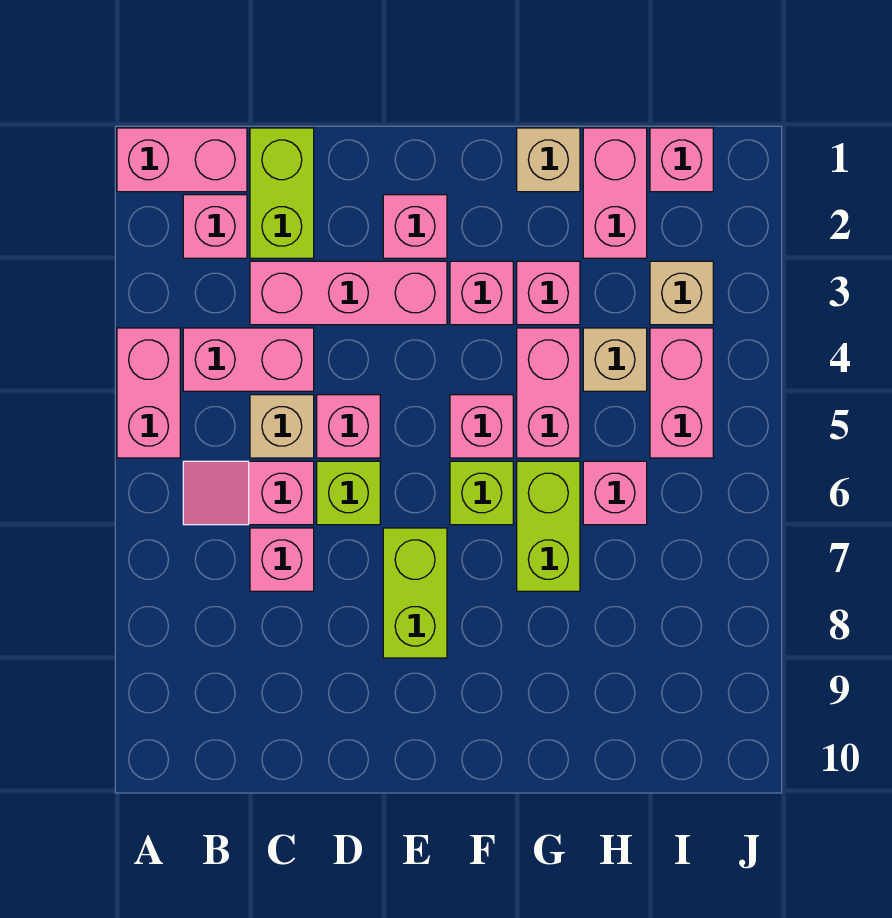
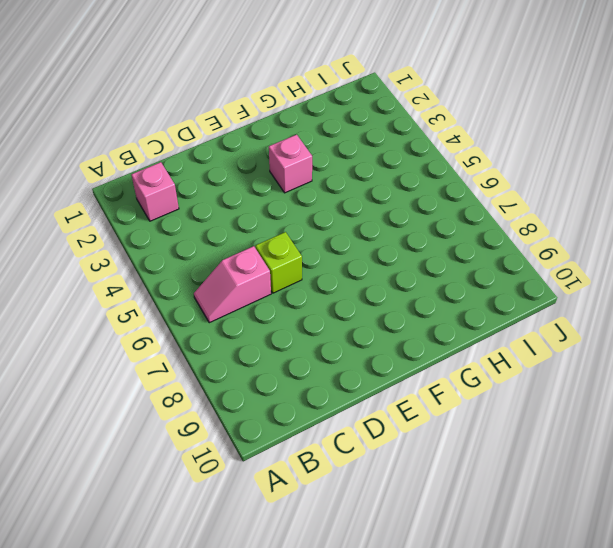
none -> pink brick A1:B1 level 1
none -> pink brick A4:A5 level 1
none -> pink brick B4:C4 level 1

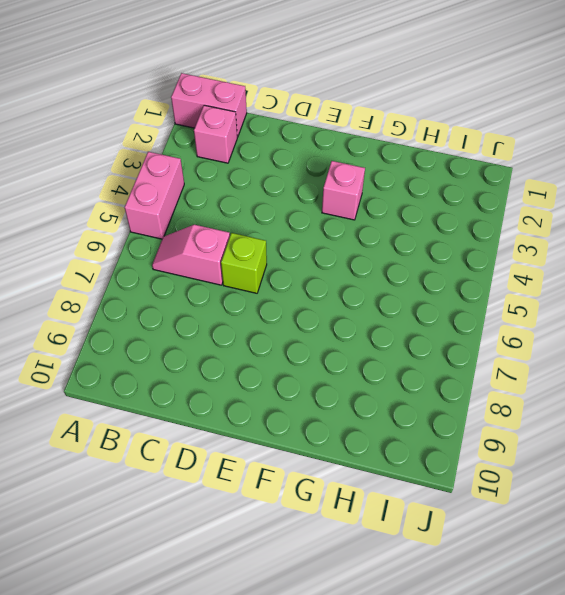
none -> pink brick B4:C4 level 1
none -> lime brick C1:C2 level 1
none -> pink brick C3:E3 level 1

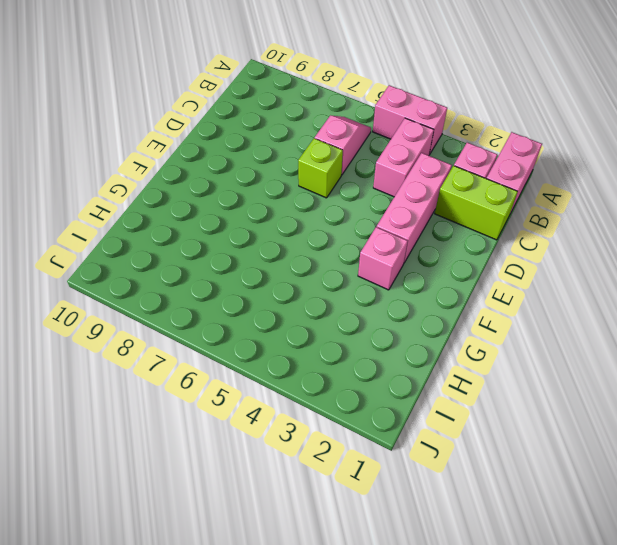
none -> tan brick C5 level 1
none -> pink brick C7 level 1
none -> pink brick D5 level 1

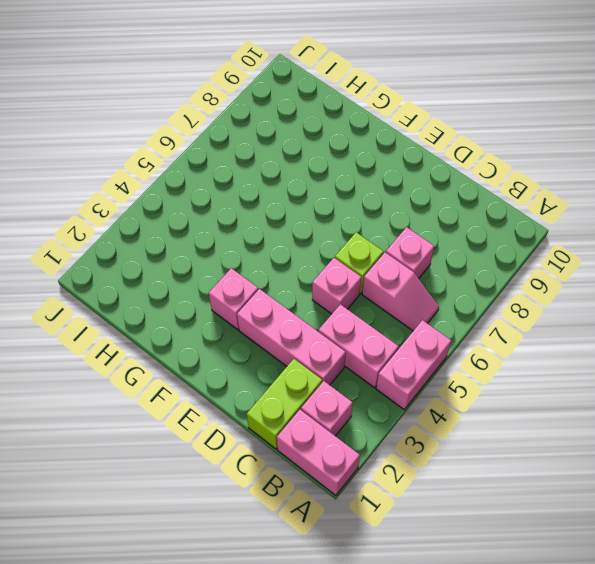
none -> tan brick C5 level 1
none -> pink brick E2 level 1
none -> lime brick E7:E8 level 1

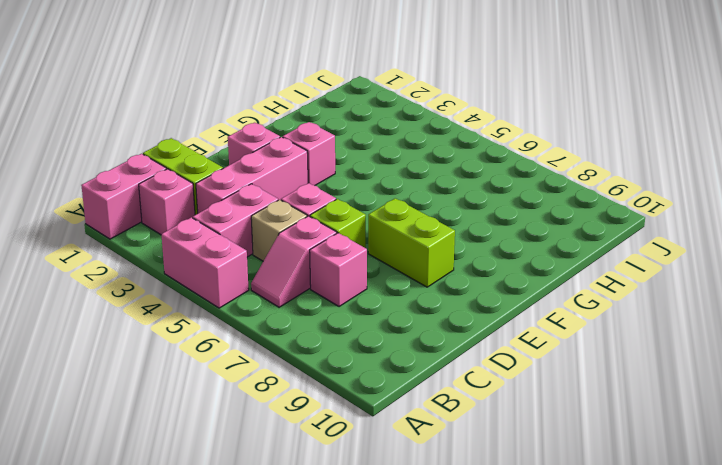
none -> pink brick F5 level 1
none -> lime brick F6 level 1
none -> tan brick G1 level 1

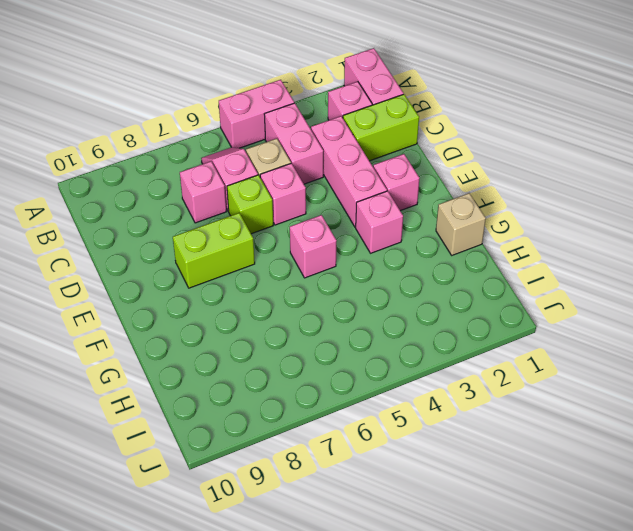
none -> lime brick F6 level 1
none -> pink brick G3 level 1
none -> pink brick G4:G5 level 1

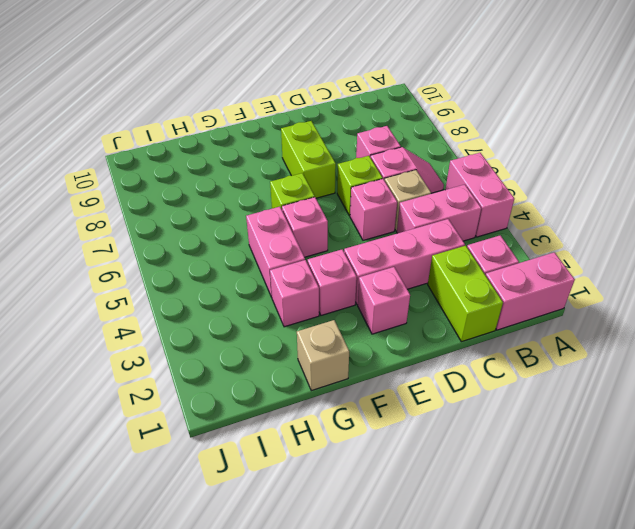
none -> lime brick G6:G7 level 1
none -> pink brick H1:H2 level 1
none -> tan brick H4 level 1

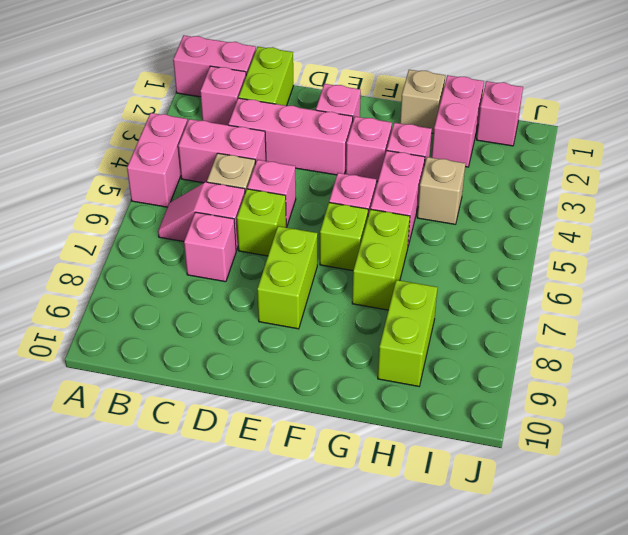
lime brick H8:H9 level 1 -> none
none -> pink brick H6 level 1
none -> tan brick I3 level 1
none -> pink brick I4:I5 level 1

